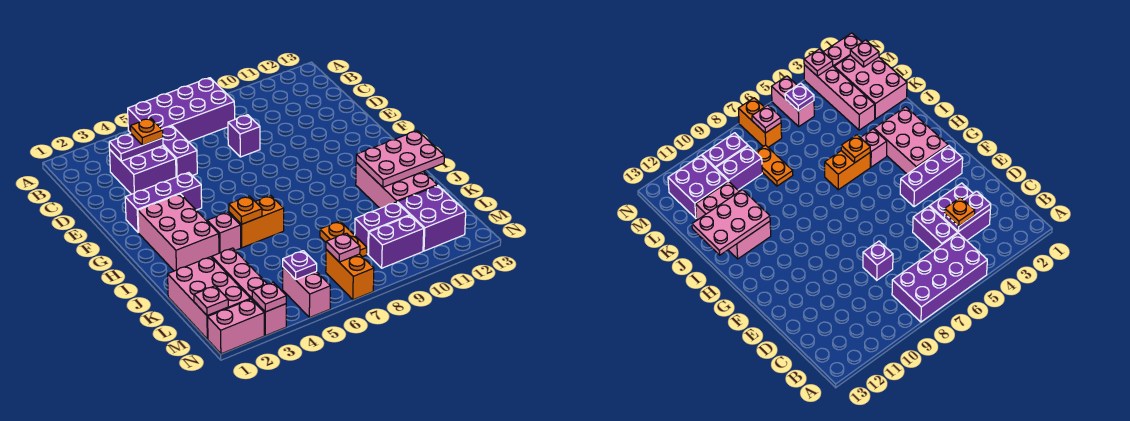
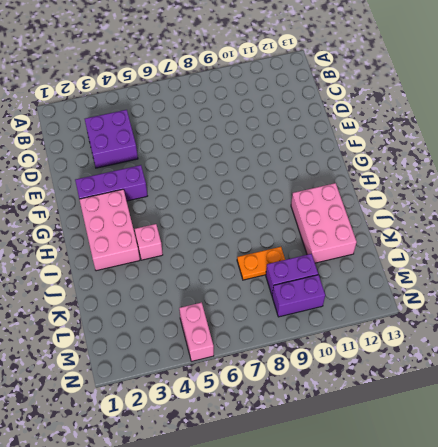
orange plate K8:K9 level 1 -> orange plate K8:L8 level 1
none -> purple brick A5:B8 level 1
none -> purple brick C5:D5 level 1
none -> purple brick D8 level 1

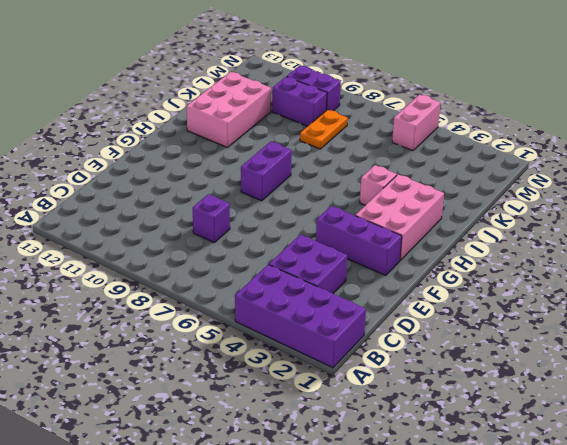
purple brick A1:B4 level 1 -> purple brick A5:B8 level 1
purple brick G8:H8 level 1 -> purple brick C5:D5 level 1
none -> orange brick I5:I6 level 1
none -> pink brick K1:M2 level 1
none -> pink brick K3:N3 level 1

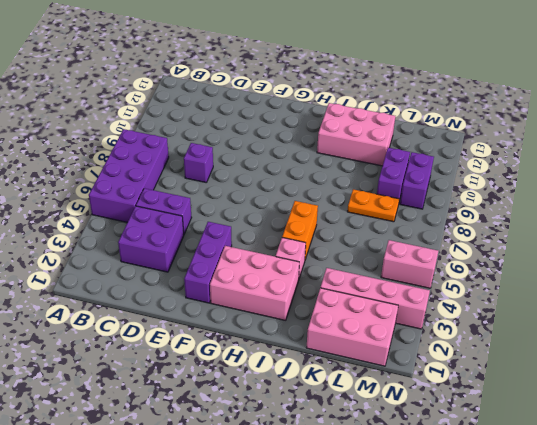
none -> purple brick L11:M12 level 1
none -> orange brick M7:N7 level 1
none -> pink brick N1:N2 level 1

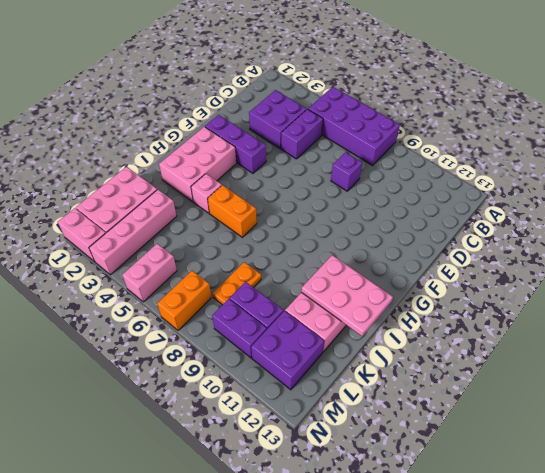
none -> purple plate C3:C4 level 2
none -> orange plate I5 level 2
none -> pink plate M1 level 2

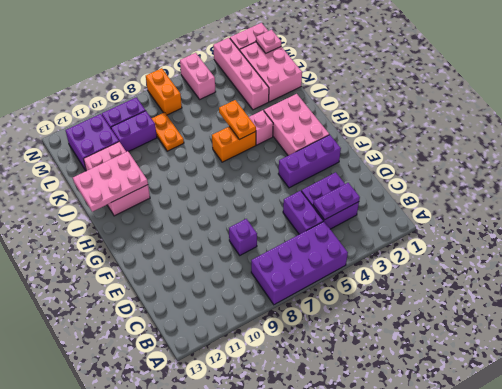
orange plate I5:J5 level 2 -> orange plate I5 level 2
none -> purple plate M5 level 2
none -> pink plate M7 level 2
none -> pink plate N3 level 2

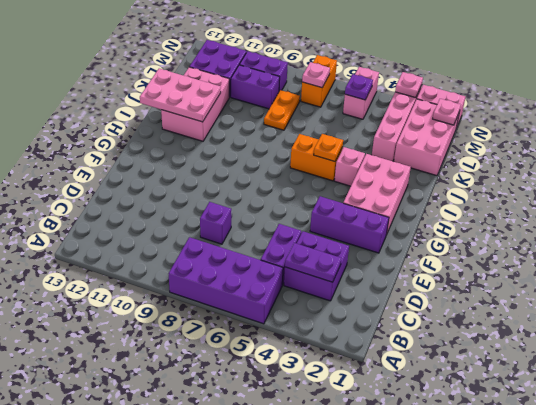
none -> orange plate C4 level 3

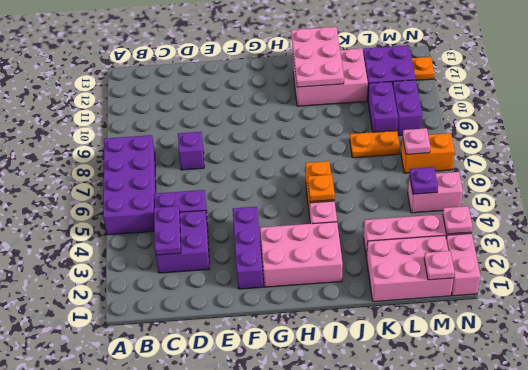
orange plate N12 level 1 -> orange plate C4 level 3

